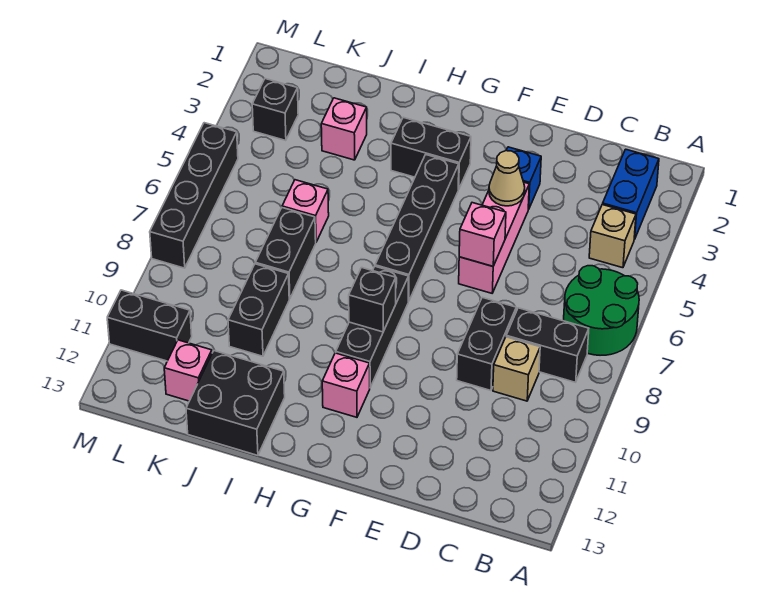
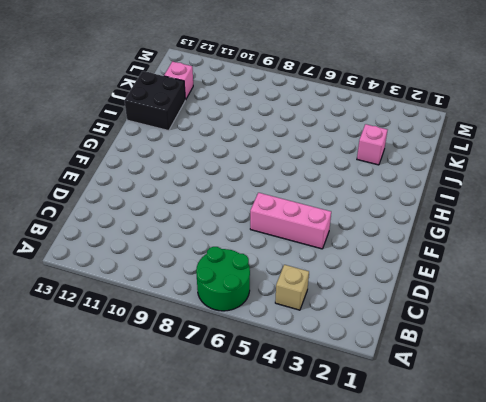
none -> blue brick B2:B3 level 1
none -> black brick B8:C8 level 1
none -> tan brick C9 level 1

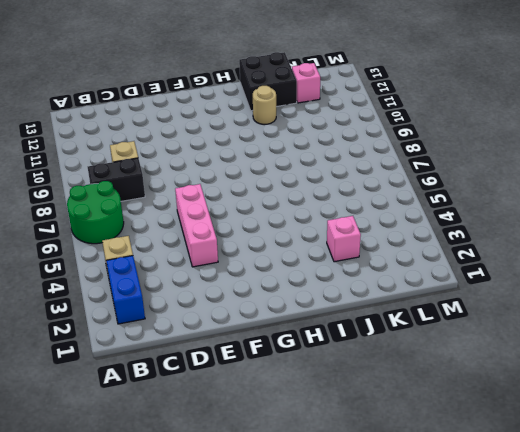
tan round brick I11 level 1 -> none
none -> black brick D8:D9 level 1
none -> blue brick E3 level 1
none -> black brick G3:H3 level 1

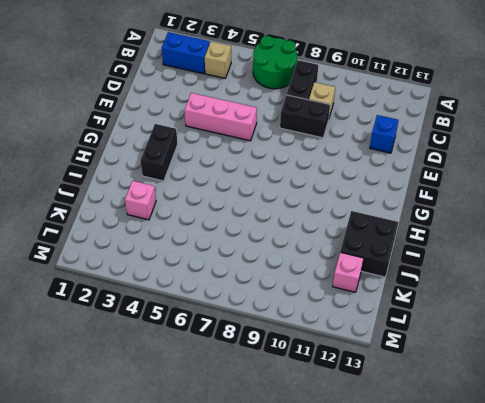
blue brick D12 level 1 -> blue brick E3 level 1
none -> black brick G4:G7 level 1
none -> black brick G8:G10 level 1
none -> pink brick G11 level 1

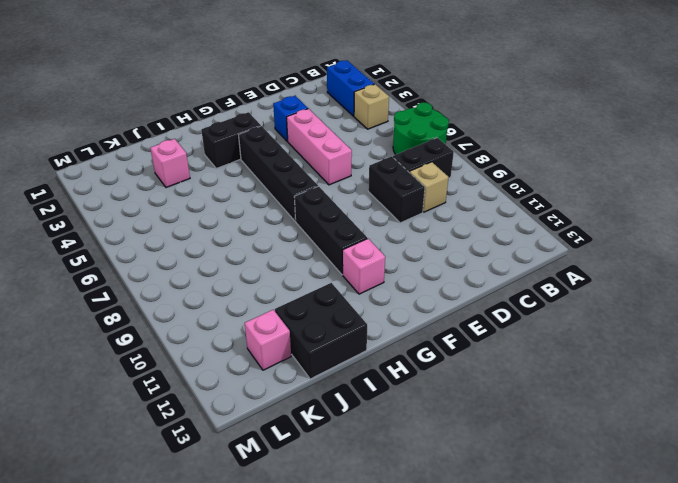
none -> pink brick J6 level 1
none -> black brick J7:J8 level 1
none -> black brick J9:J10 level 1

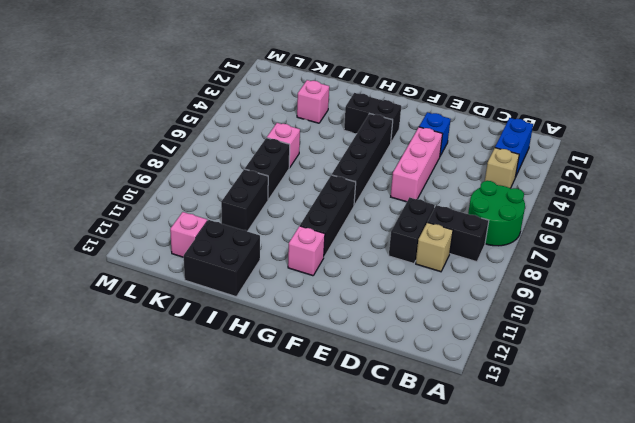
none -> black brick L3 level 1
none -> black brick L11:M11 level 1
none -> black brick M5:M8 level 1

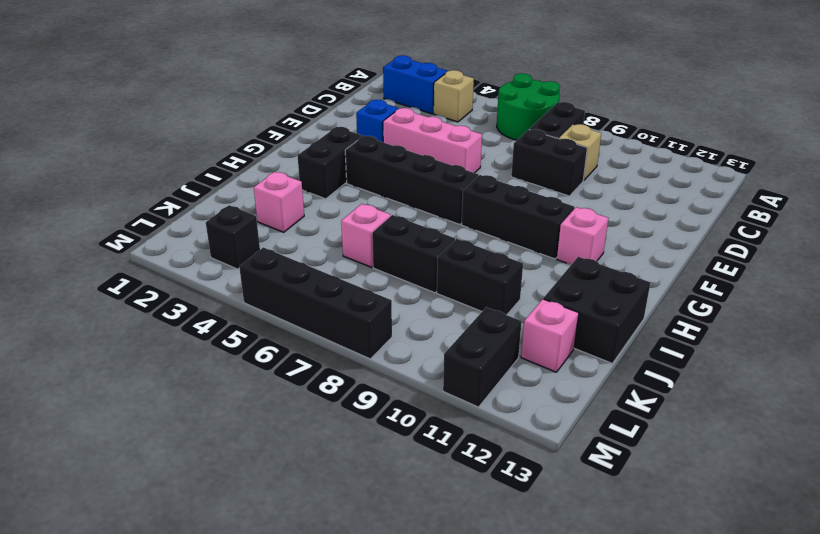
none -> tan cone E4 level 2
none -> pink brick E6 level 2
none -> black brick G9 level 2

